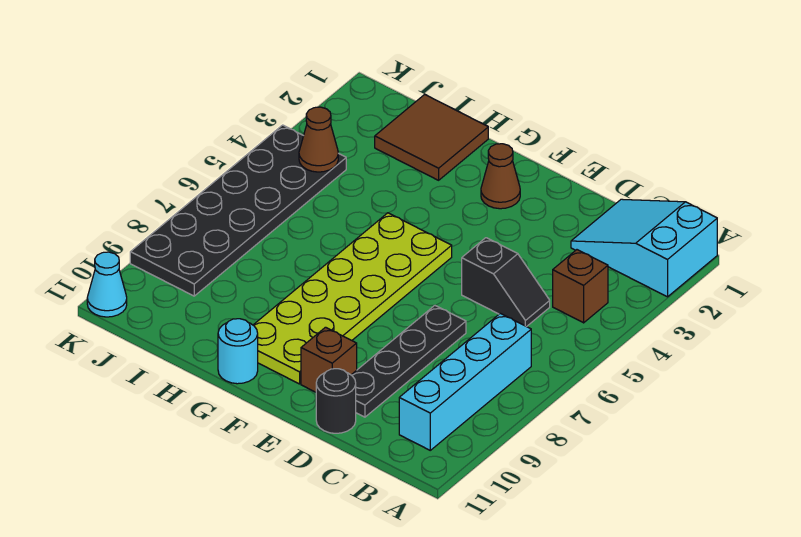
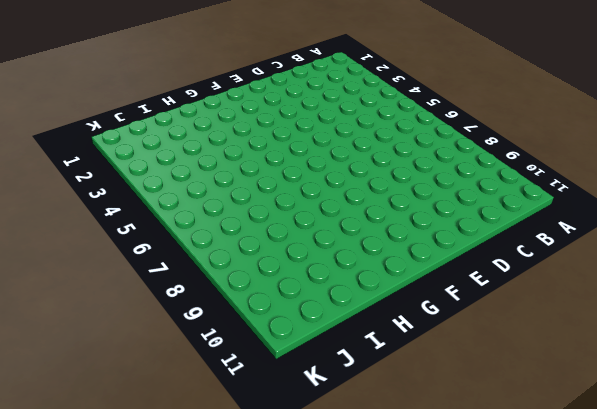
none -> cyan slope A1:C2 level 1 top A
none -> brown brick B4 level 1
none -> cyan brick B7:B10 level 1

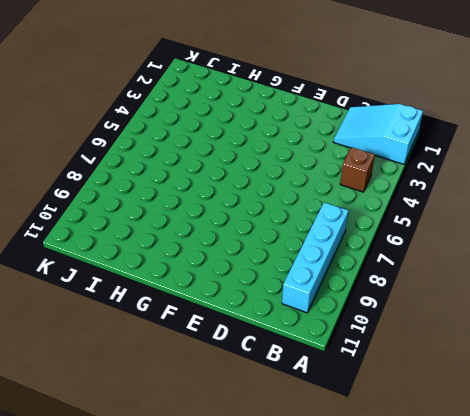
none -> black slope C5:D5 level 1 top D
none -> black plate D7:D10 level 1
none -> black round brick D11 level 1

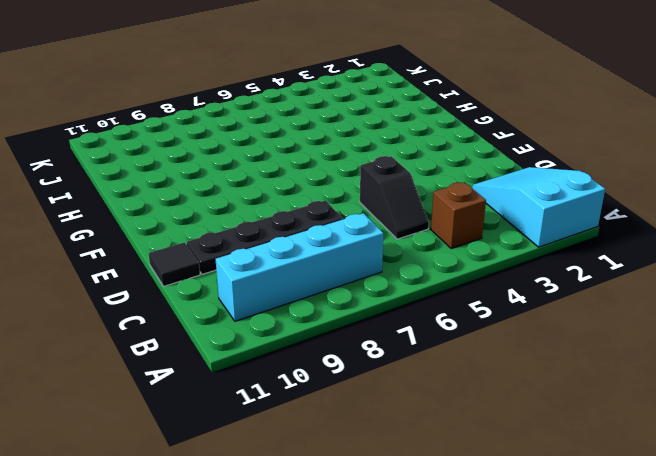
black tile D11 level 1 -> black round brick D11 level 1
none -> brown brick E10 level 1
none -> brown cone F2 level 1
none -> lime plate F5:G10 level 1

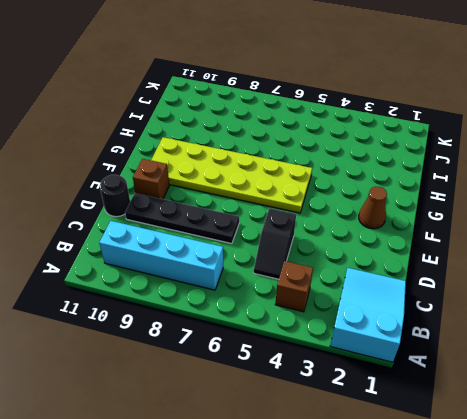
none -> cyan round brick G11 level 1
none -> brown tile H1:I2 level 1
none -> black plate J4:K9 level 1

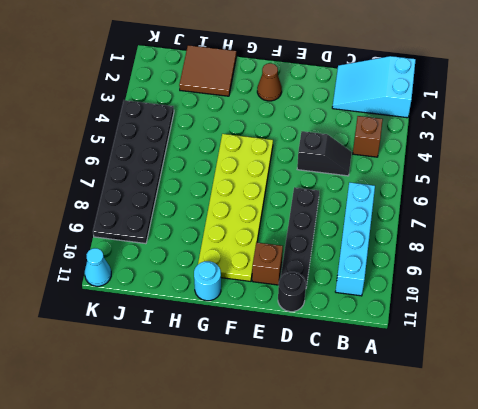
none -> brown cone J4 level 2

